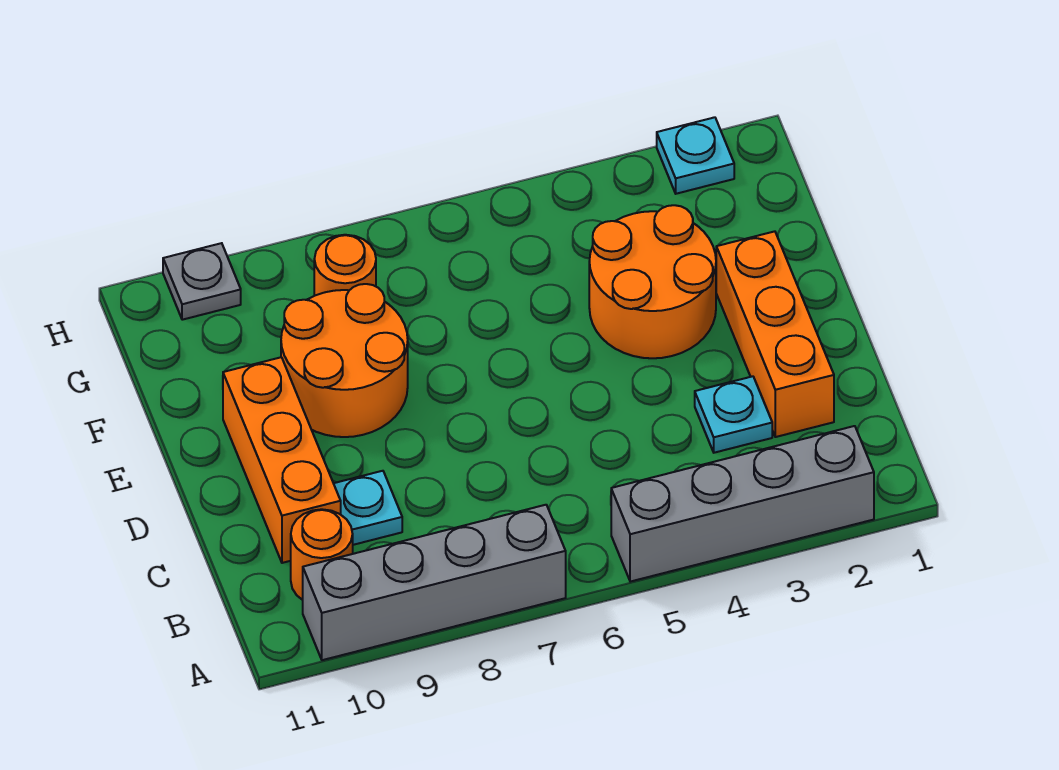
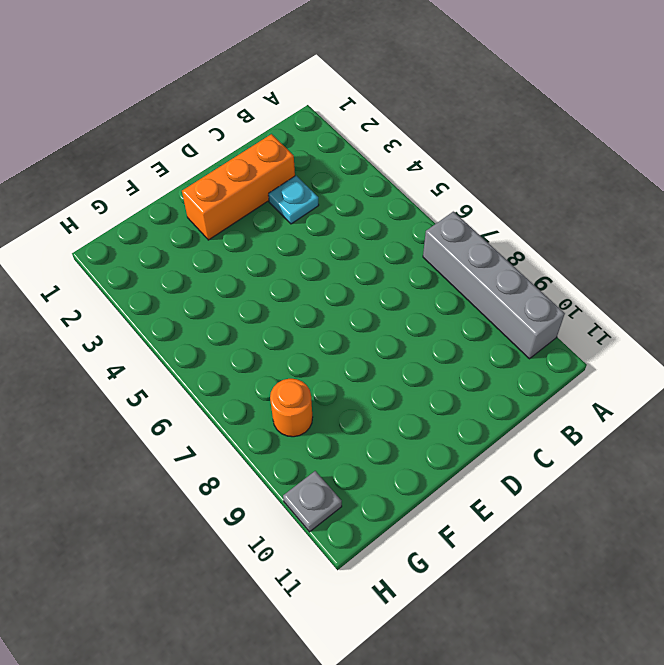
none -> grey brick A2:A5 level 1
none -> orange round brick B10 level 1
none -> cyan plate C9 level 1

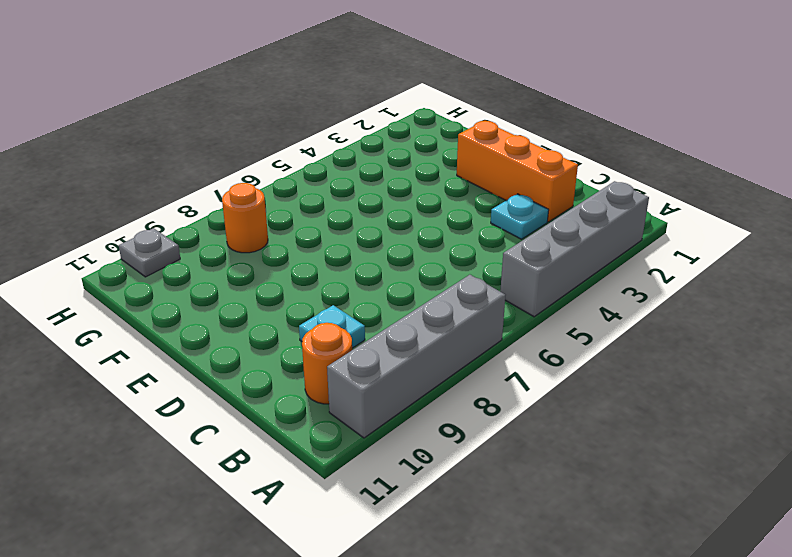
none -> orange brick C10:E10 level 1
none -> orange round brick E3:F4 level 1
none -> orange round brick E8:F9 level 1

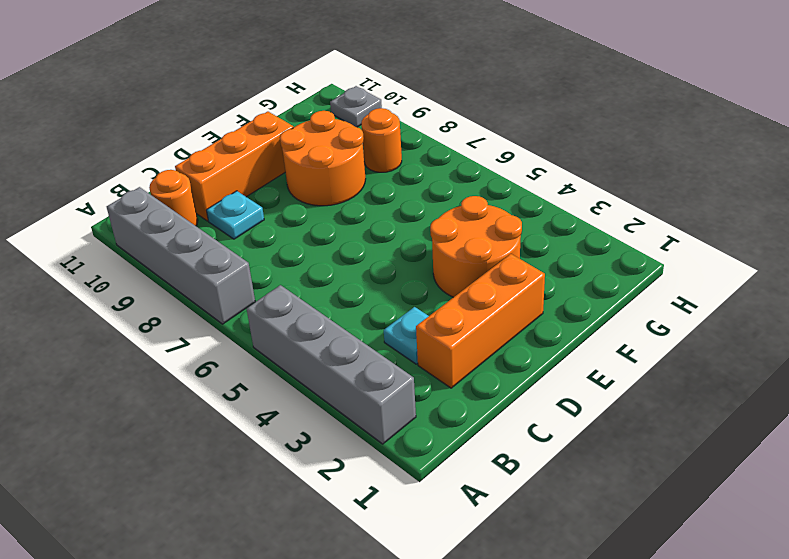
none -> cyan plate H2 level 1

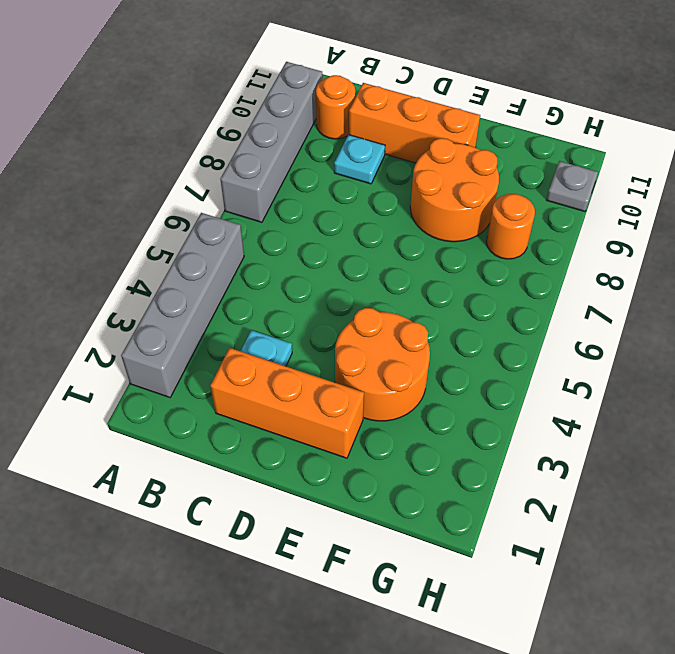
none -> cyan plate H2 level 1

